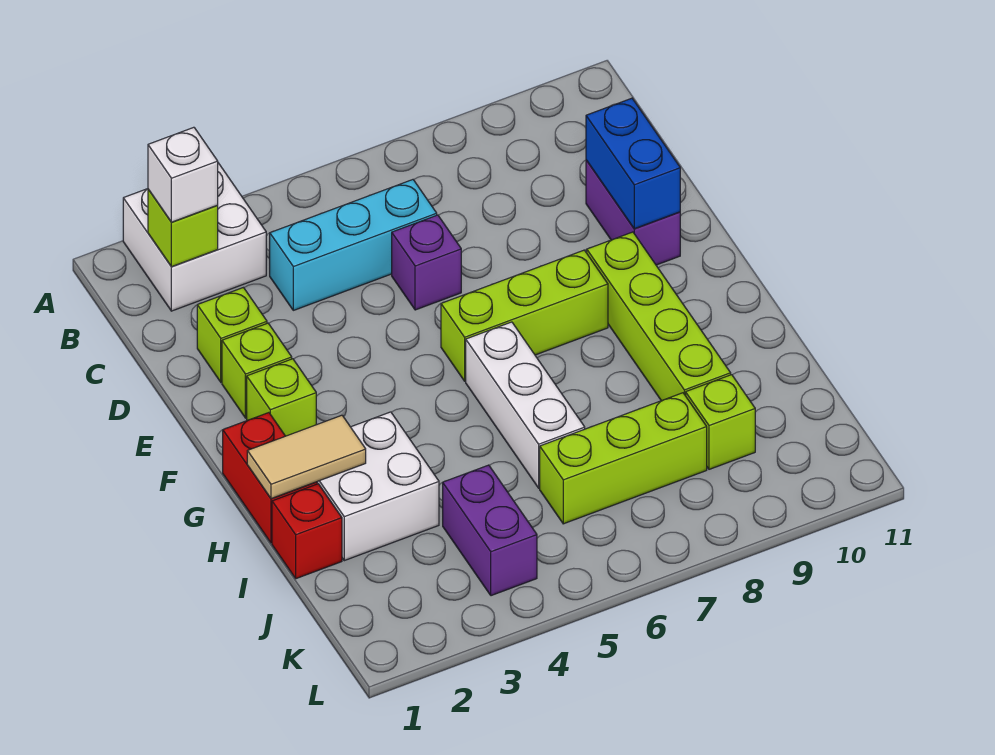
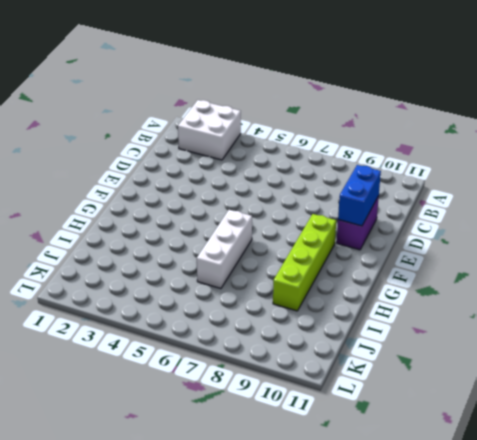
none -> cyan brick C4:C6 level 1
none -> lime brick D2 level 1
none -> purple brick D6 level 1

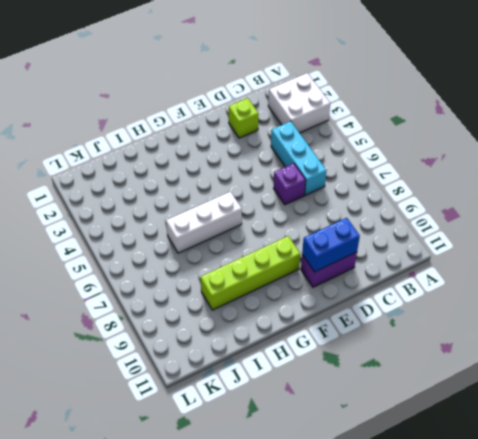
none -> lime brick E2 level 1
none -> lime brick F2 level 1
none -> lime brick F6:F8 level 1

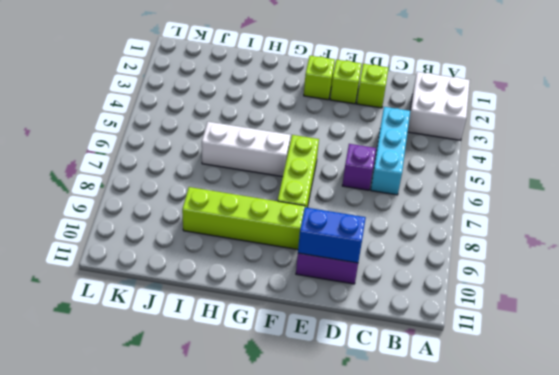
none -> red brick G1:H1 level 1
none -> white brick H2:I3 level 1
none -> red brick I1 level 1

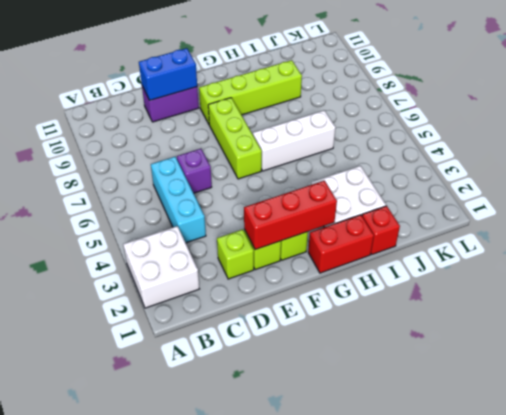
red brick E2:G2 level 2 -> none
none -> purple brick J4:K4 level 1
none -> lime brick J6:J8 level 1
none -> lime brick J9 level 1

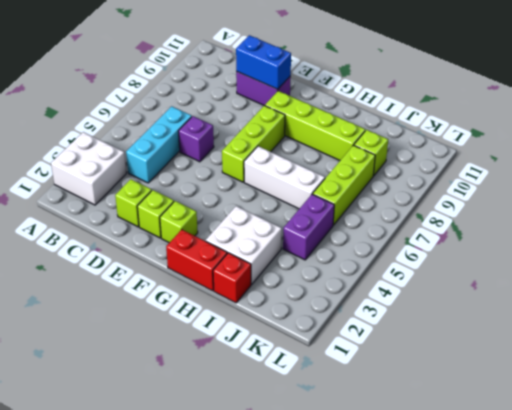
purple brick J4:J5 level 1 -> purple brick J4:K4 level 1
none -> lime brick B2 level 2
none -> tan tile H1:H2 level 2
none -> white brick B2 level 3

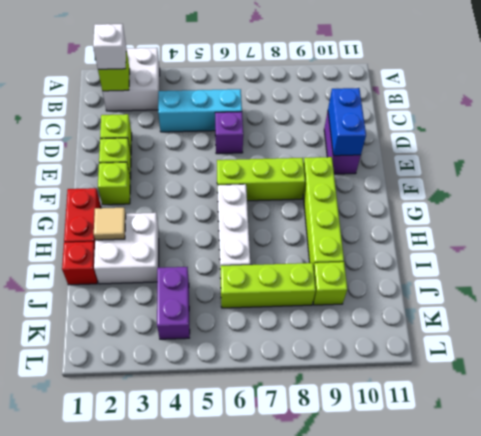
tan tile H2 level 2 -> tan tile H1:H2 level 2

